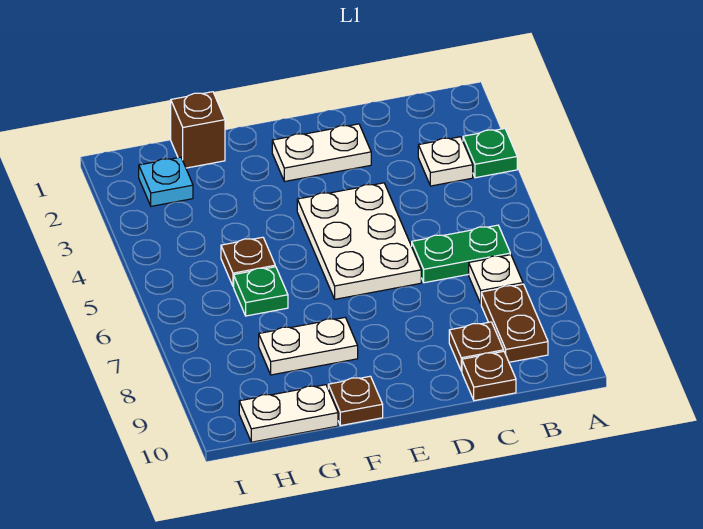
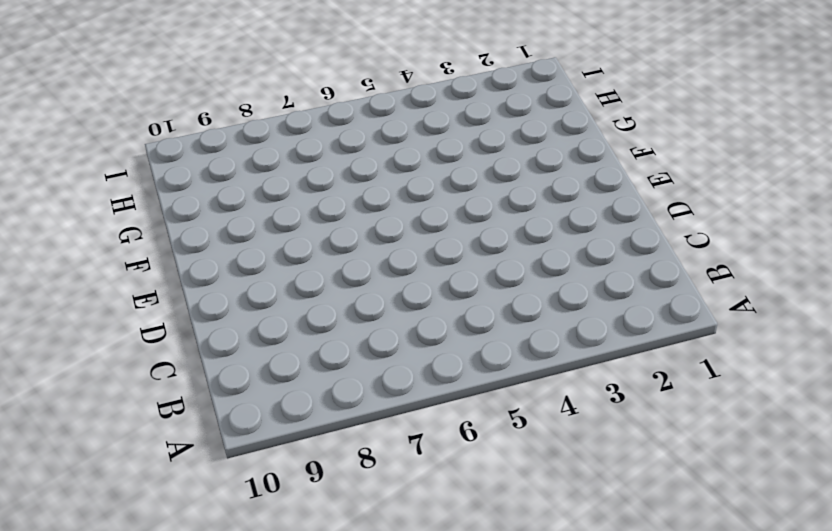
none -> green plate A3 level 1
none -> white plate B3 level 1
none -> green plate B6:C6 level 1

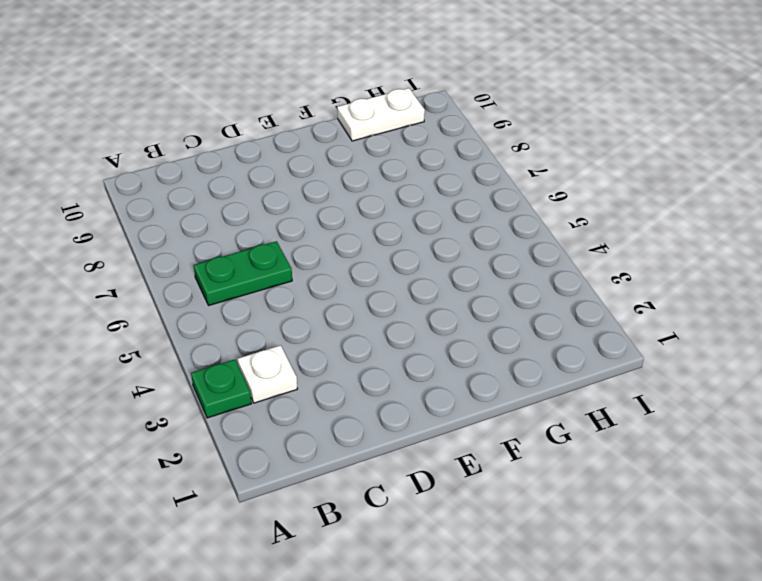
none -> white plate B7 level 1
none -> brown plate B8:B9 level 1
none -> brown plate C9 level 1

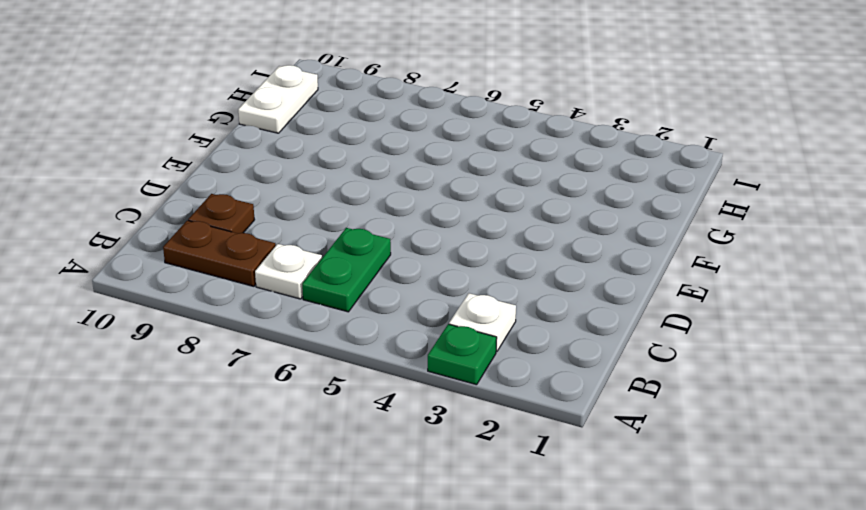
none -> brown plate C10 level 1
none -> white plate D2:E2 level 1
none -> white plate D4:E6 level 1

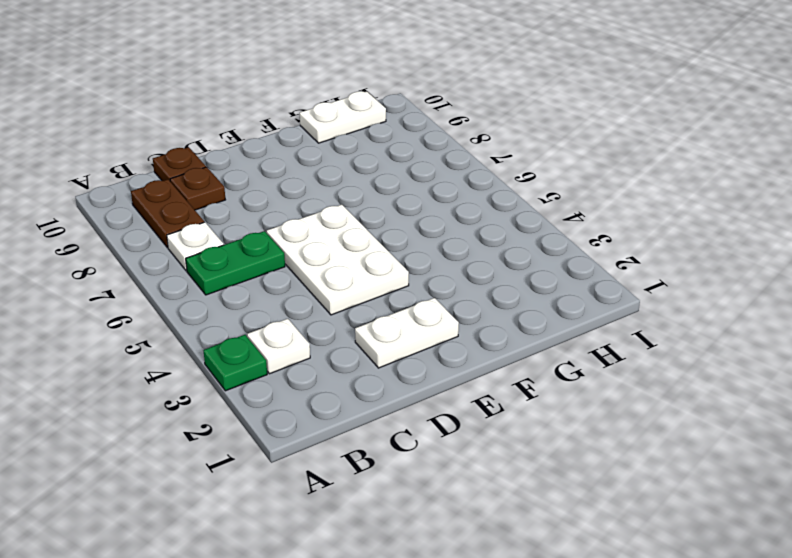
none -> white plate F8:G8 level 1
none -> brown plate F10 level 1
none -> brown brick G1 level 1

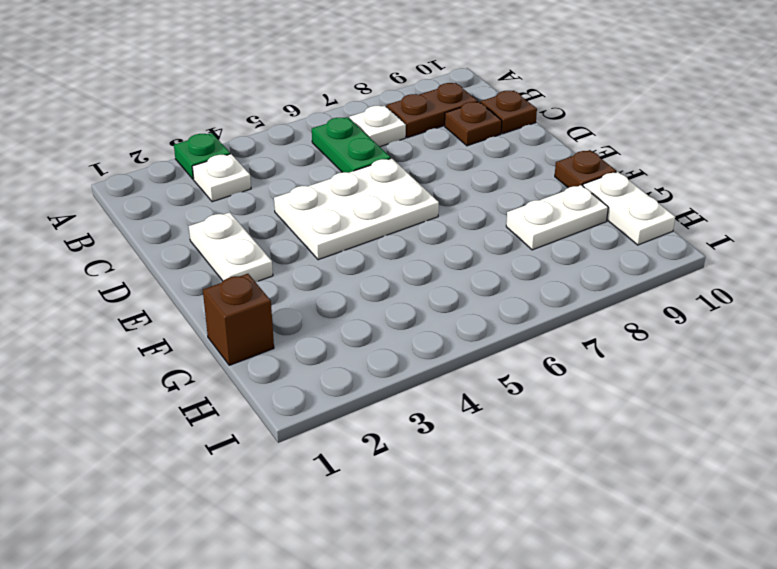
white plate G8:G9 level 1 -> white plate F8:G8 level 1
none -> brown plate G5 level 1
none -> green plate G6 level 1
none -> cyan plate H2 level 1

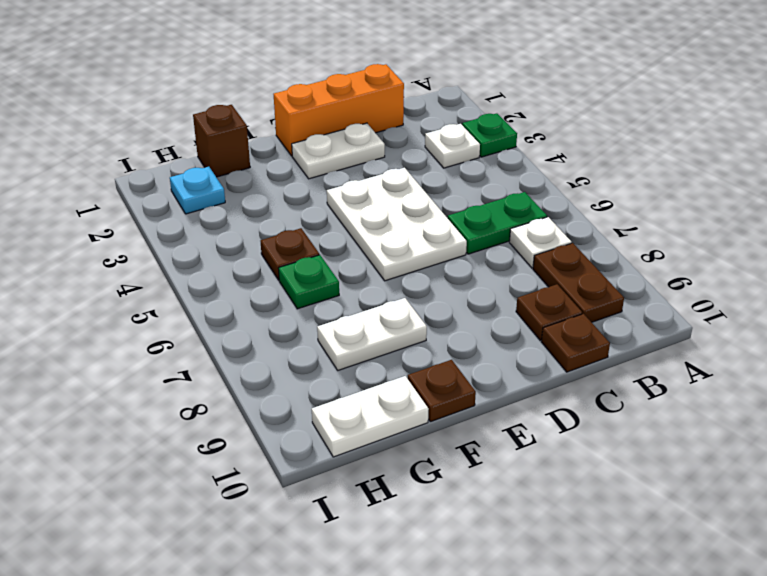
orange brick C1:E1 level 1 -> none

